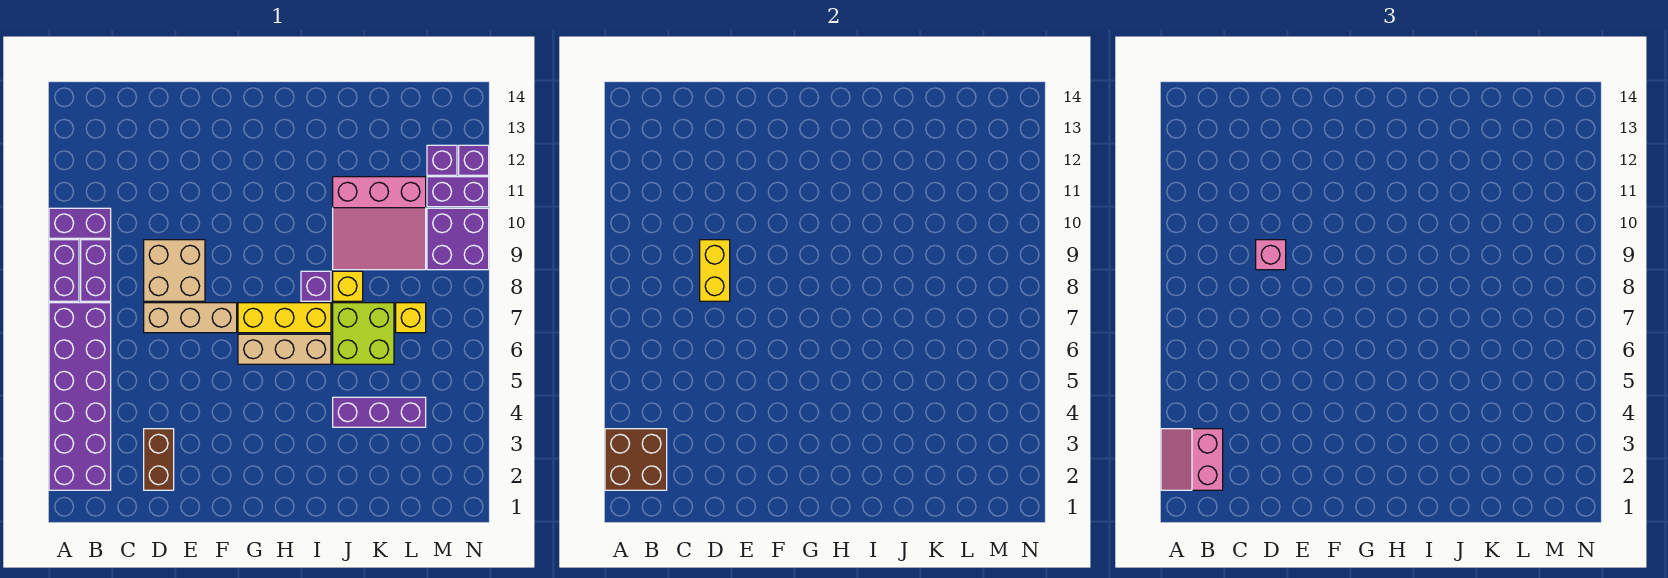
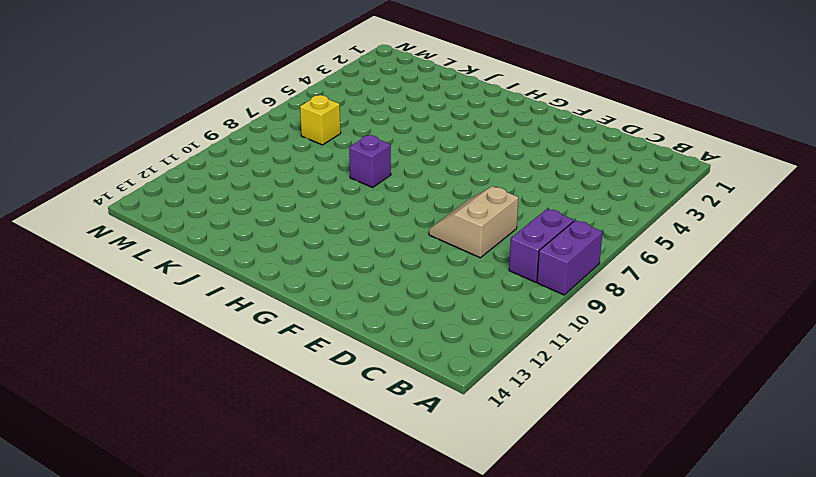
tan slope D8:E9 level 1 top D -> tan brick D8:E9 level 1
none -> purple brick A2:B7 level 1
none -> purple brick A10:B10 level 1
none -> brown brick D2:D3 level 1

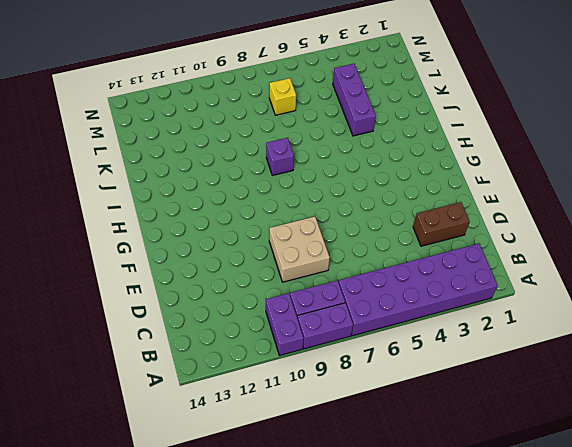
none -> tan brick D7:F7 level 1
none -> tan brick G6:I6 level 1
none -> yellow brick G7:I7 level 1

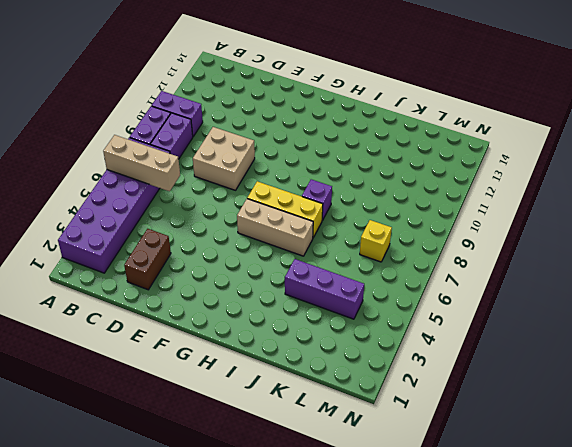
tan brick A6:C6 level 2 -> tan brick D7:F7 level 1
none -> lime brick J6:K7 level 1
none -> yellow brick J8 level 1
none -> pink slope J9:L11 level 1 top 11

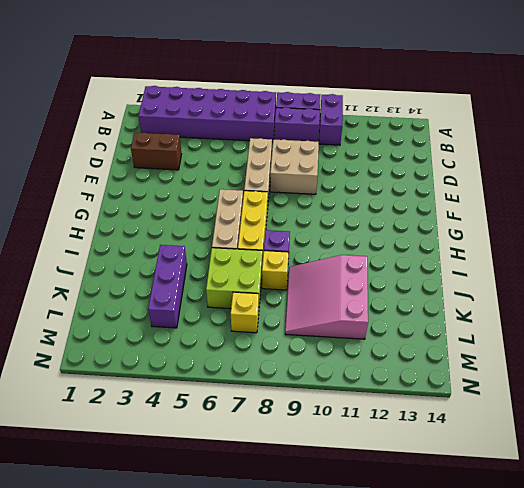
none -> purple brick M9:N10 level 1
none -> purple brick M11:N11 level 1
none -> purple brick M12 level 1

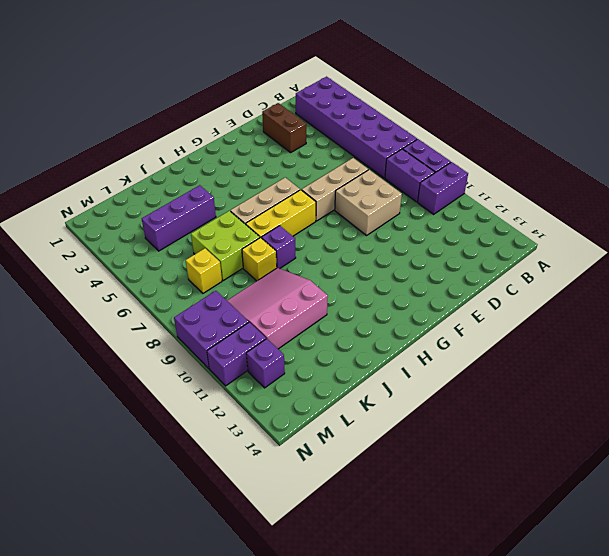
none -> purple brick N12 level 1
none -> brown brick A2:B3 level 2
none -> yellow brick D8:D9 level 2

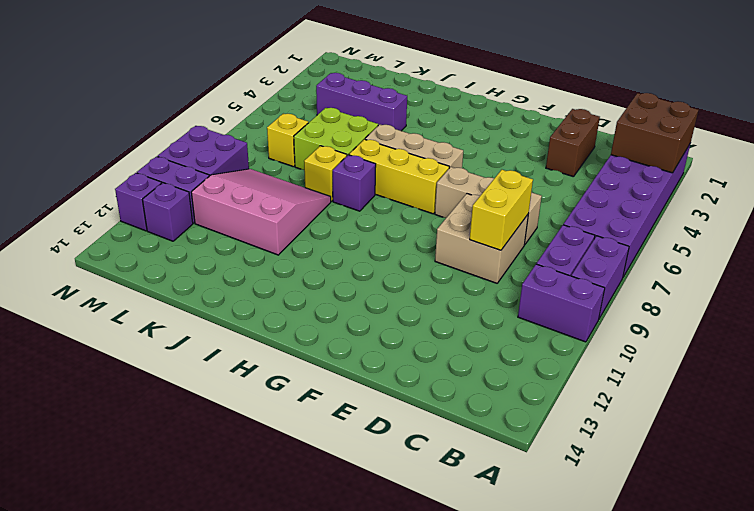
none -> pink slope A2:B3 level 3 top B
none -> pink brick D9 level 3

